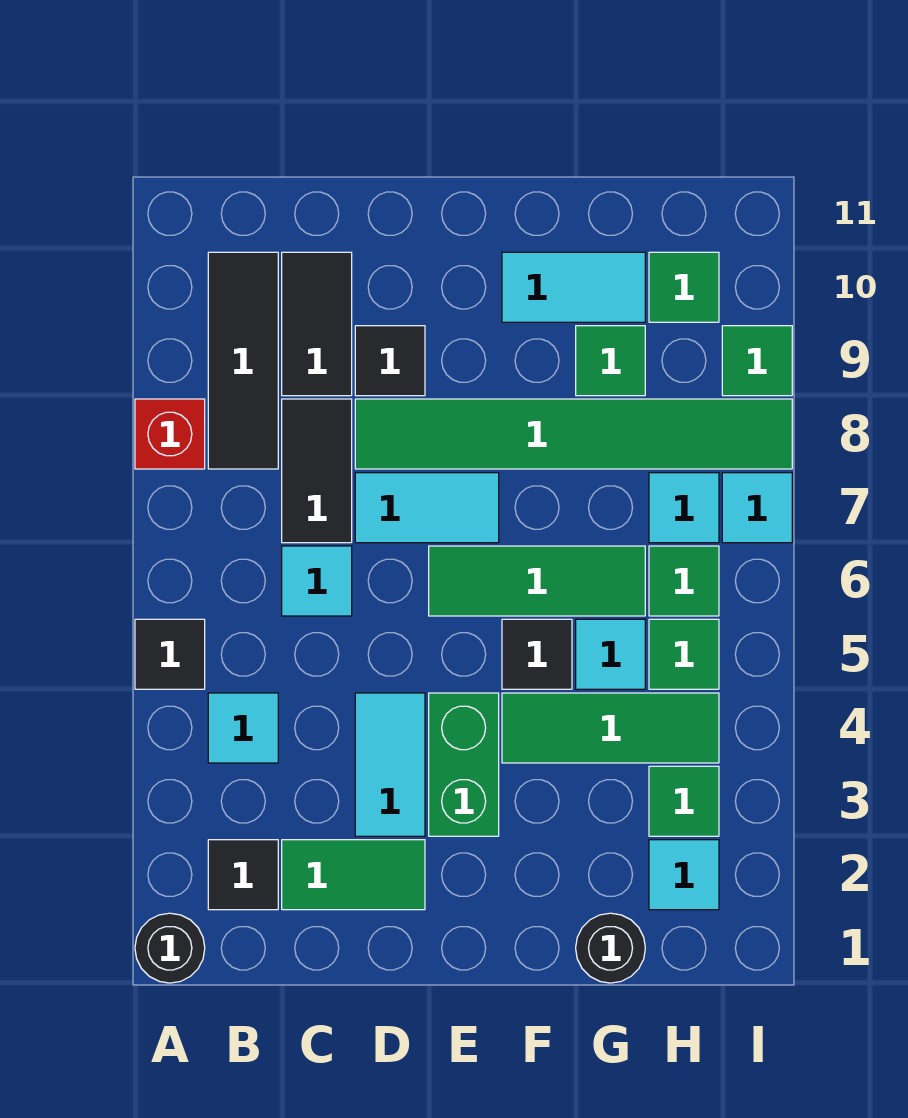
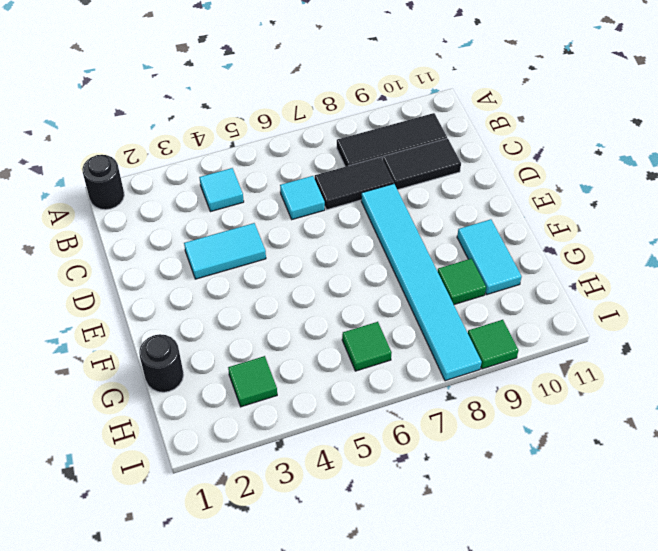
cyan tile D8:I8 level 1 -> green tile D8:I8 level 1
none -> black tile A5 level 1
none -> red brick A8 level 1
none -> black tile B2 level 1
none -> green tile C2:D2 level 1

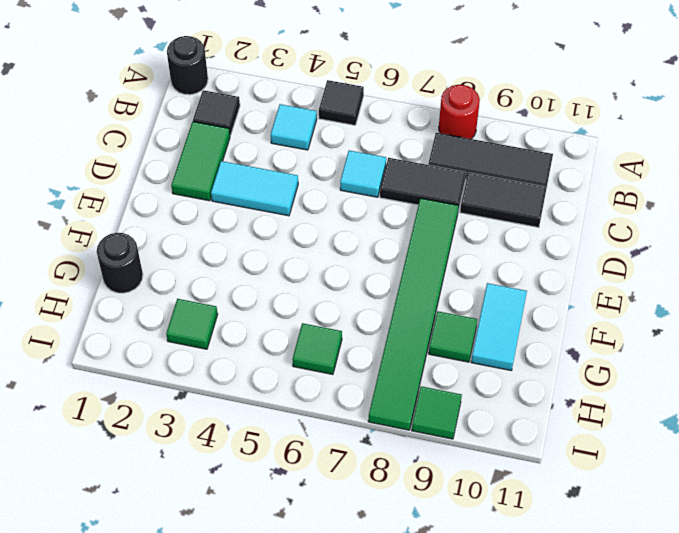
red round brick A8 level 1 -> red brick A8 level 1
none -> cyan tile D7:E7 level 1
none -> black tile D9 level 1
none -> green brick E3:E4 level 1
none -> green tile E6:G6 level 1

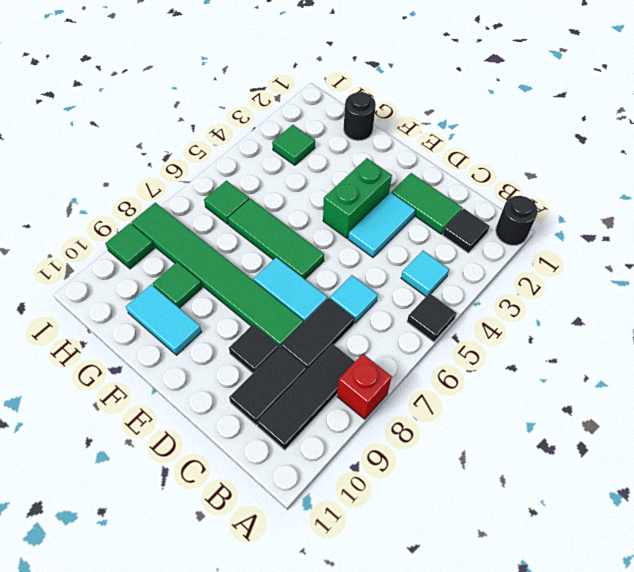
none -> green tile F4:H4 level 1
none -> black tile F5 level 1
none -> cyan tile G5 level 1
none -> cyan tile H2 level 1

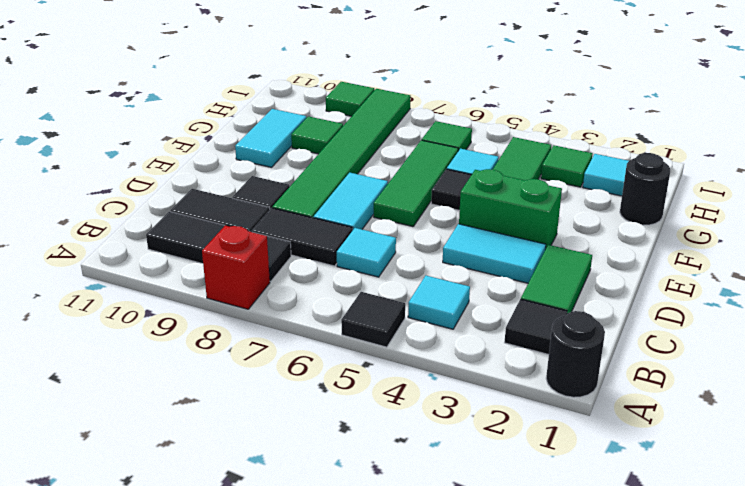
none -> green tile H5 level 1
none -> cyan tile H7 level 1
none -> green tile H10 level 1
none -> cyan tile I7 level 1

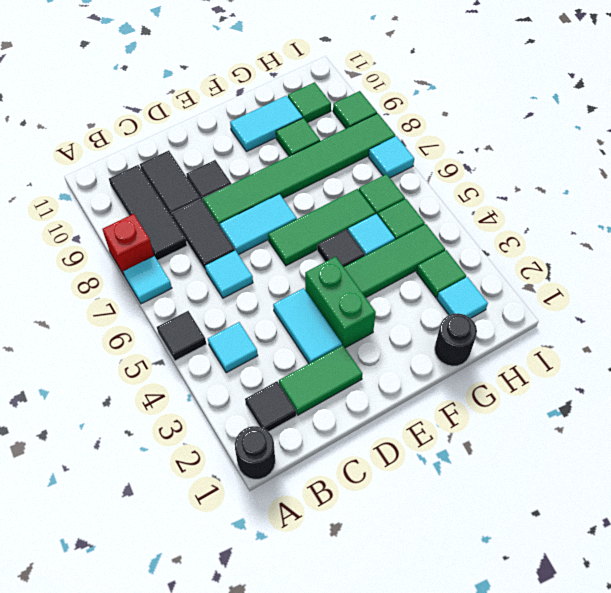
cyan tile A7 level 1 -> cyan tile H7 level 1

